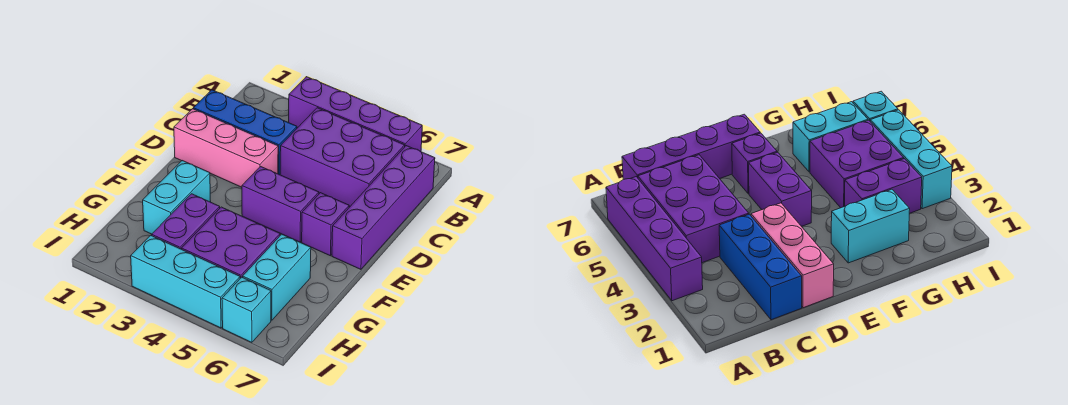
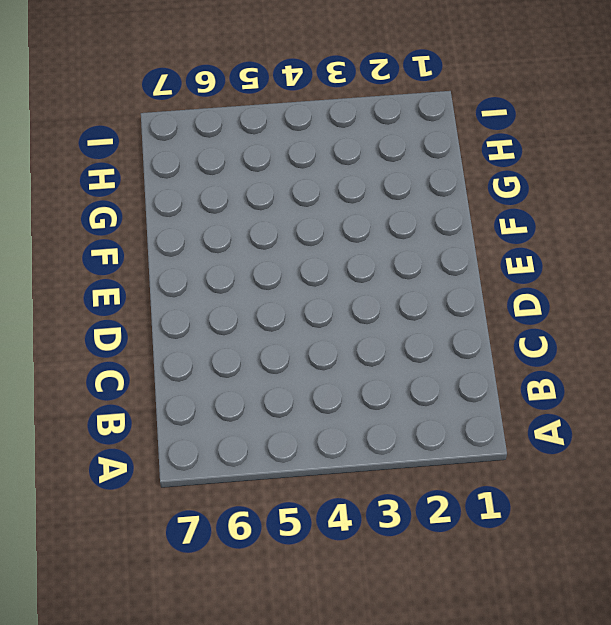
none -> purple brick A3:A6 level 1
none -> purple brick B4:C6 level 1
none -> purple brick B7:E7 level 1

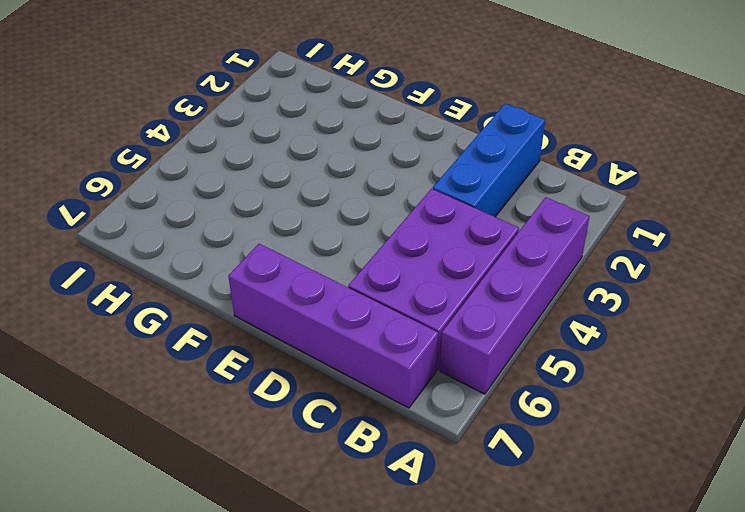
none -> pink brick D1:D3 level 1
none -> purple brick E4:E5 level 1
none -> purple brick E6 level 1

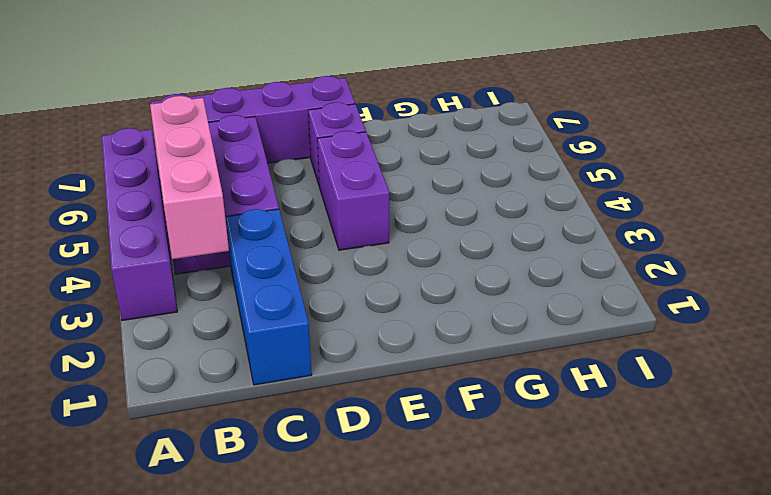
pink brick B3:B5 level 2 -> pink brick D1:D3 level 1
none -> cyan brick F2:G2 level 1
none -> purple brick G3:H3 level 1
none -> purple brick G4:H5 level 1

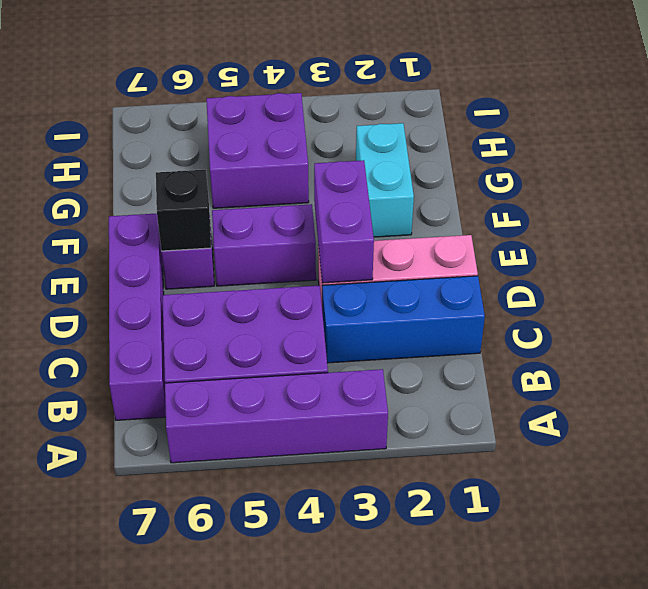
purple brick D3:E3 level 2 -> purple brick G3:H3 level 1
black brick E6 level 2 -> none
none -> cyan brick G6:H6 level 1
none -> cyan brick I3:I5 level 1
none -> cyan brick I6 level 1

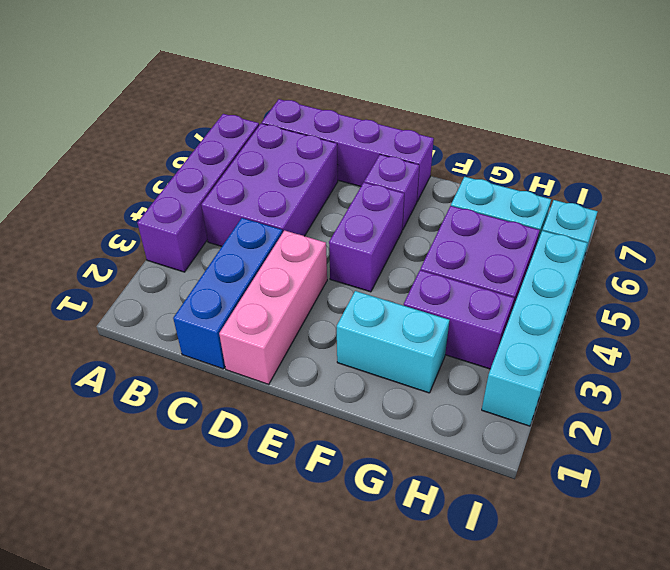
cyan brick I2:I5 level 1 -> cyan brick I3:I5 level 1

